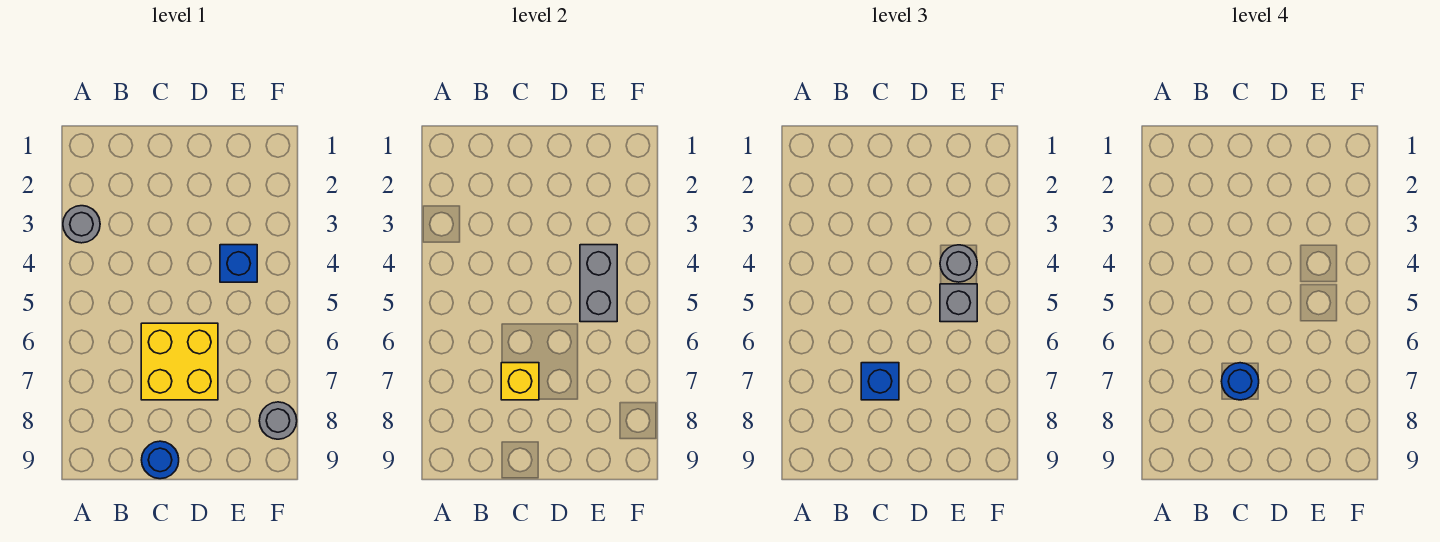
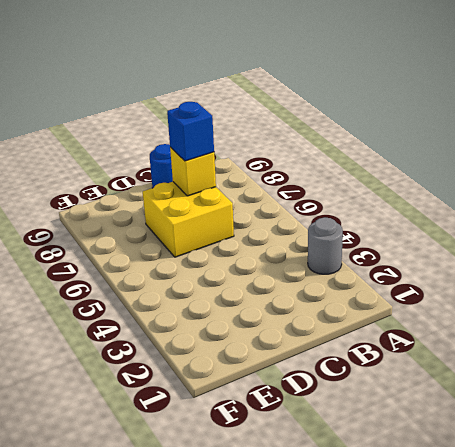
none -> blue brick E4 level 1
none -> grey round brick F8 level 1

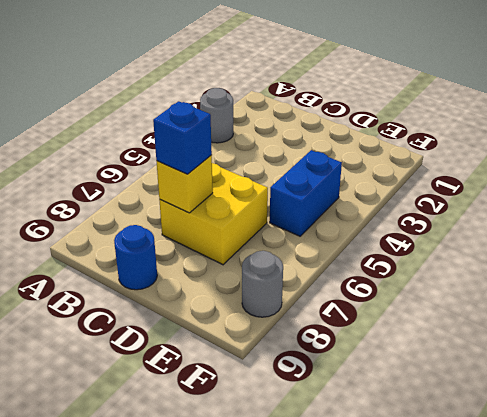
blue brick E4:E5 level 1 -> blue brick E4 level 1
none -> grey brick E4:E5 level 2
none -> grey round brick E4 level 3

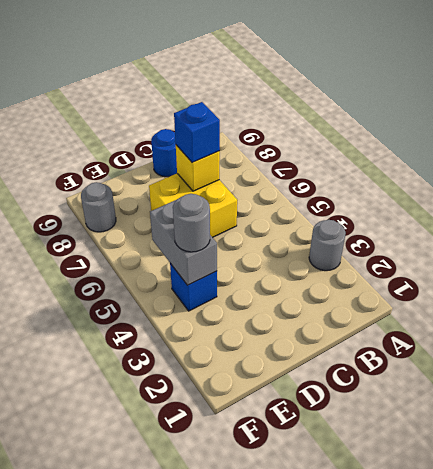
none -> grey brick E5 level 3
none -> blue round brick C7 level 4

